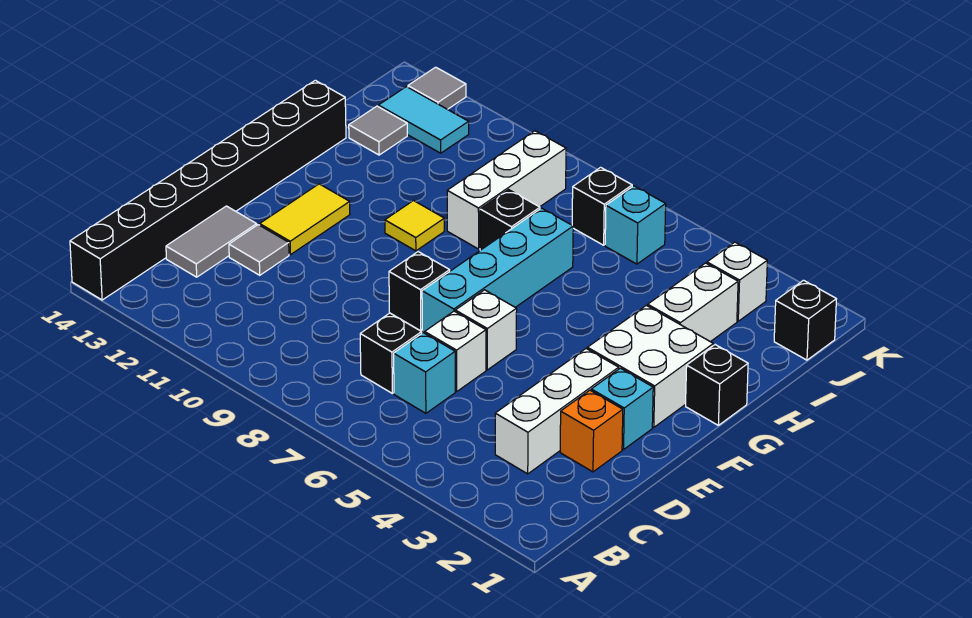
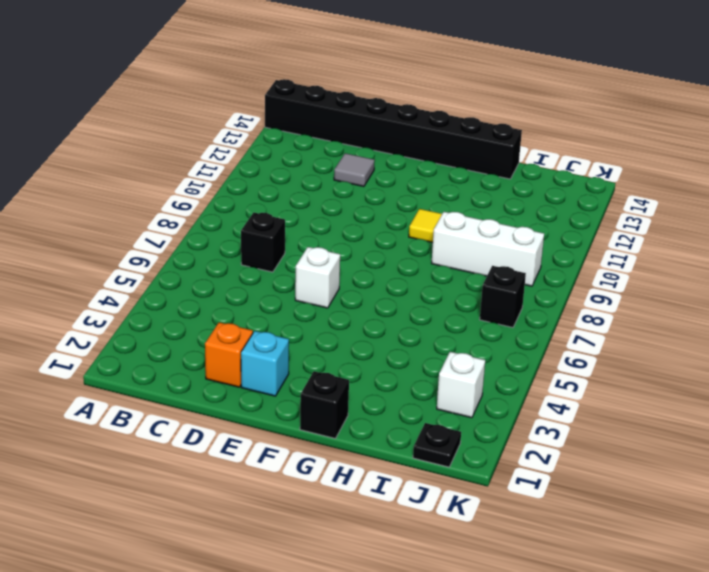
black plate J1 level 1 -> black brick J1 level 1
none -> white brick C3:E3 level 1
none -> cyan brick C6 level 1
none -> grey tile C13:D13 level 1

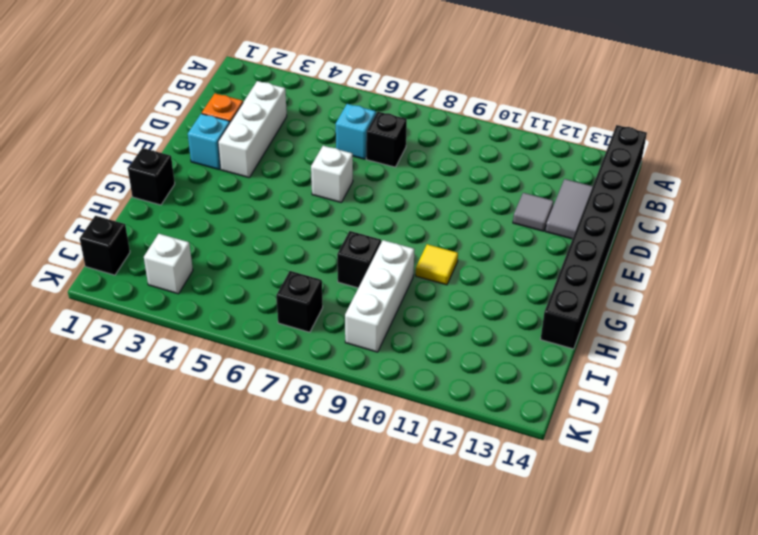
none -> white brick D6 level 1
none -> cyan brick E7:H7 level 1
none -> black brick E8 level 1

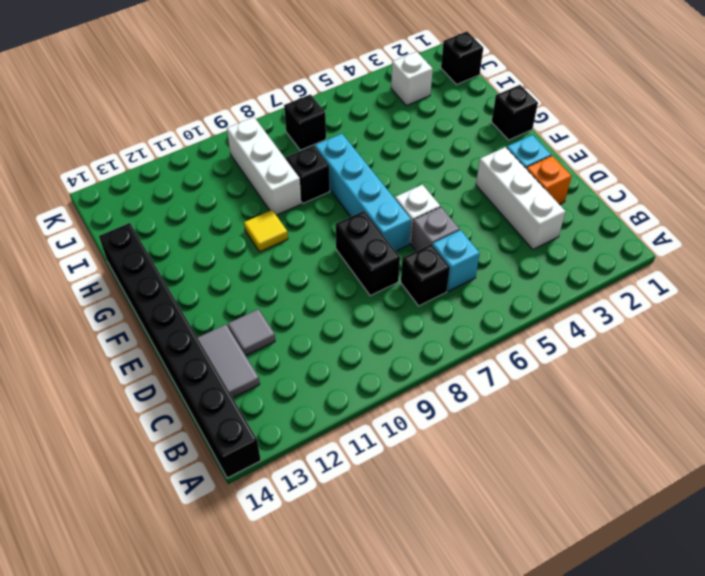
grey brick D6 level 1 -> white brick D6 level 1
black brick D8:E8 level 1 -> black brick E8 level 1
none -> yellow tile E12:F12 level 1
none -> white brick F2:G3 level 1
none -> white brick H3:I3 level 1

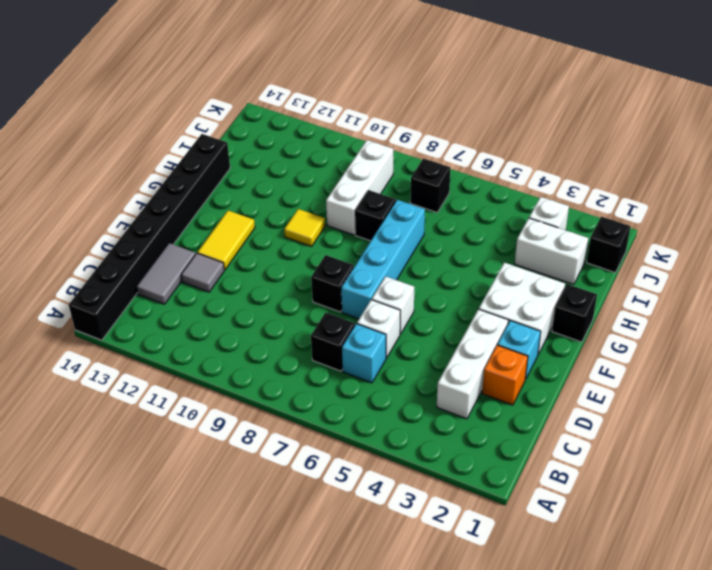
white brick I2:I3 level 1 -> white brick H3:I3 level 1
none -> grey tile I13 level 1
none -> cyan brick J6 level 1
none -> cyan tile J12:J13 level 1

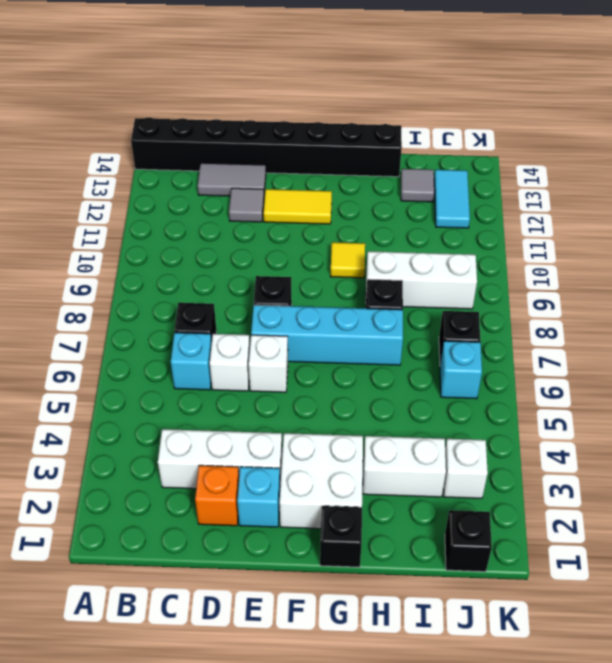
none -> grey tile K13 level 1

